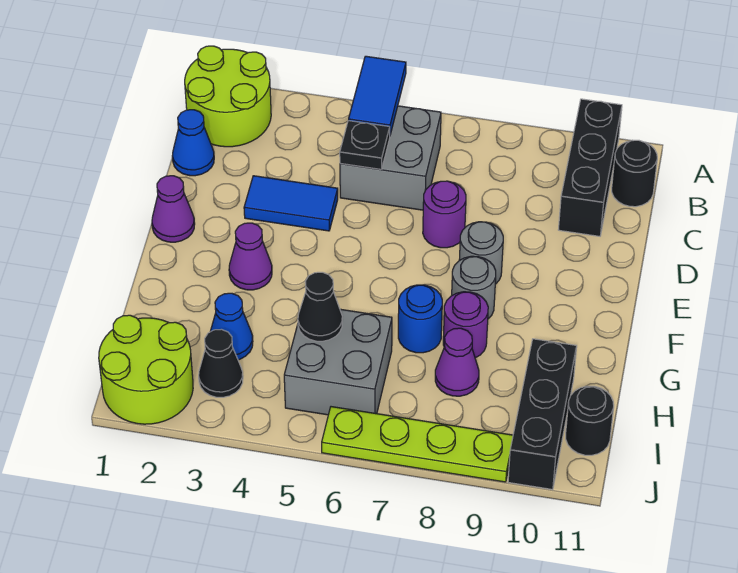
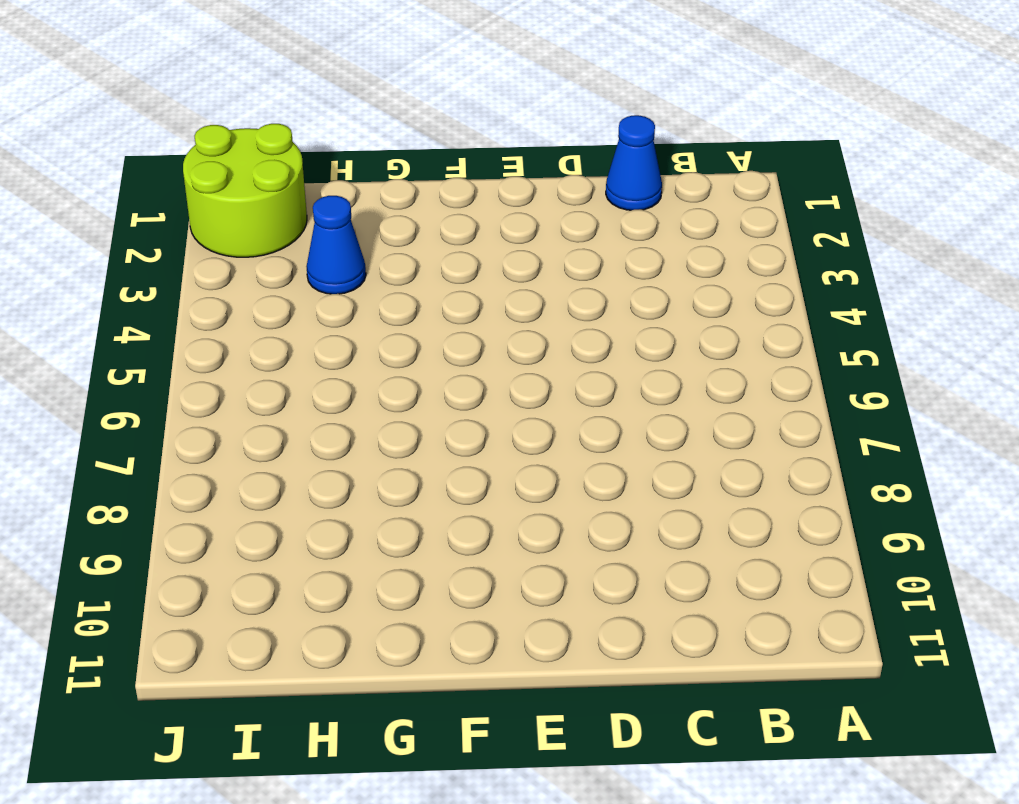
none -> lime round brick A1:B2 level 1
none -> black brick A10:C10 level 1
none -> grey brick B5:C6 level 1

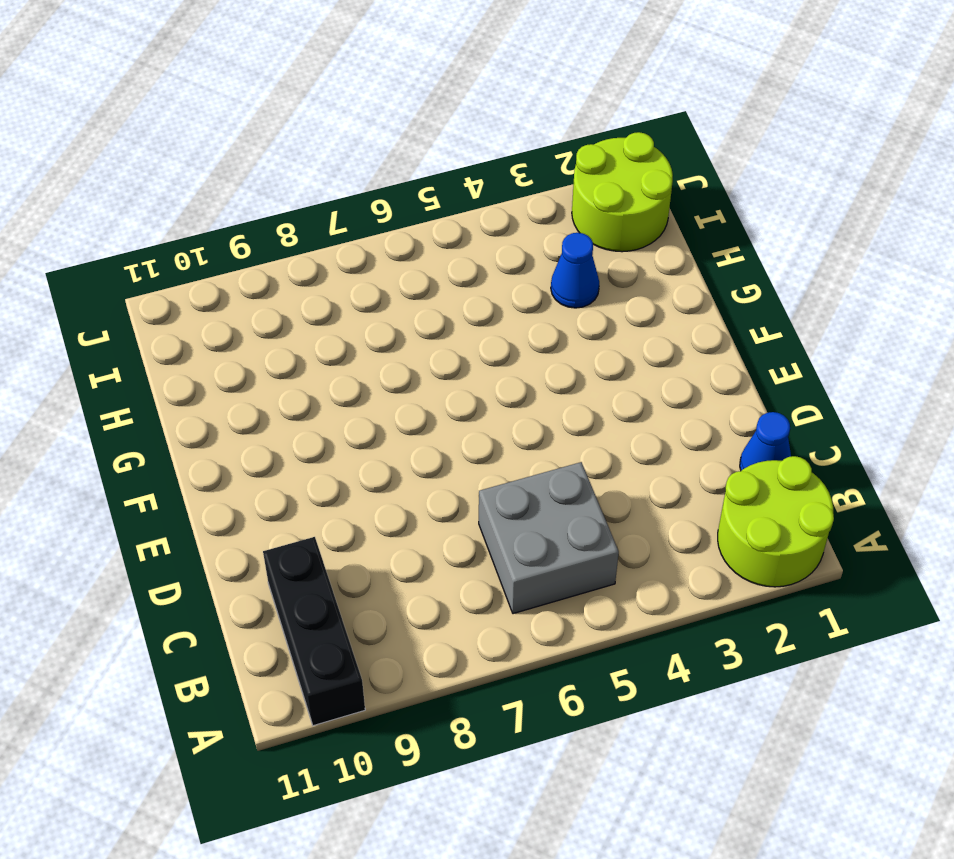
none -> black round brick B11 level 1
none -> blue tile D3:D4 level 1
none -> purple round brick D7 level 1

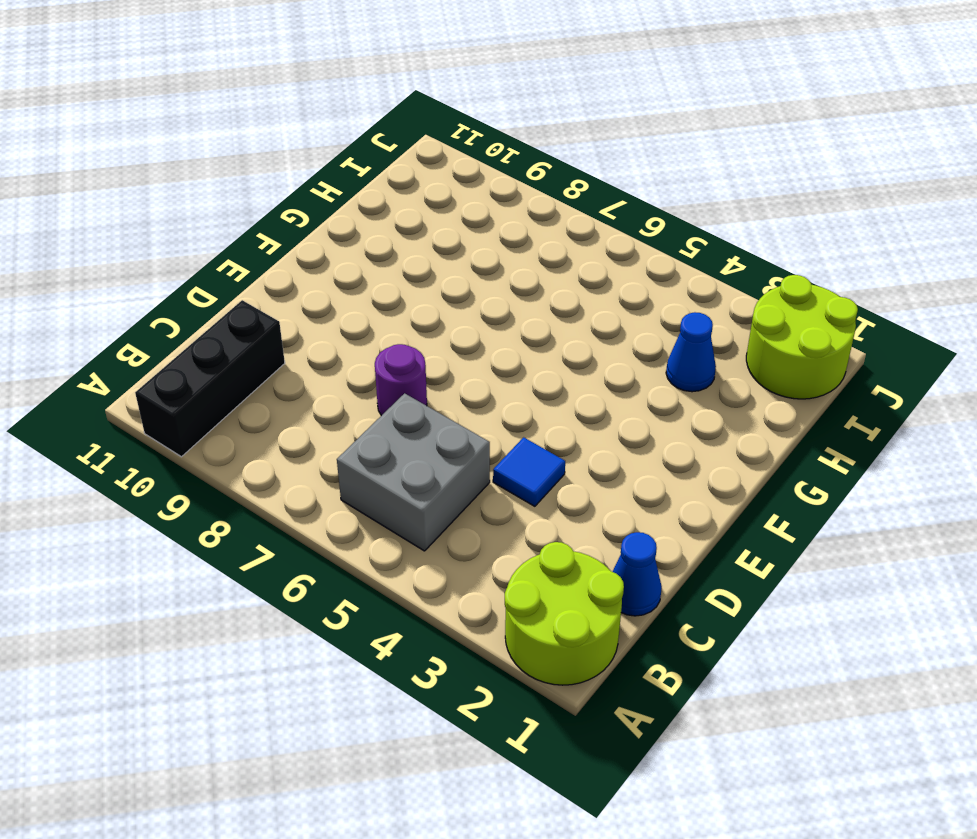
blue tile D4 level 1 -> blue tile D3:D4 level 1
none -> black round brick B11 level 1
none -> purple cone E1 level 1
none -> grey round brick E8 level 1

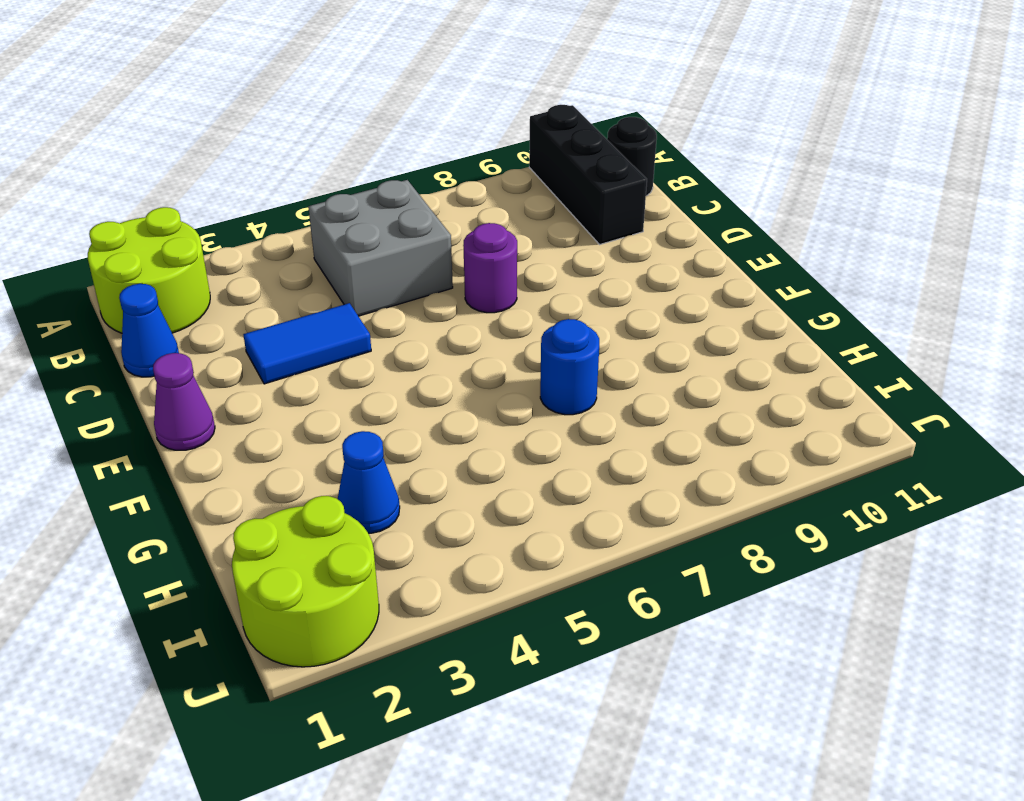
none -> grey round brick E8 level 1
none -> purple cone F3 level 1
none -> grey round brick F8 level 1

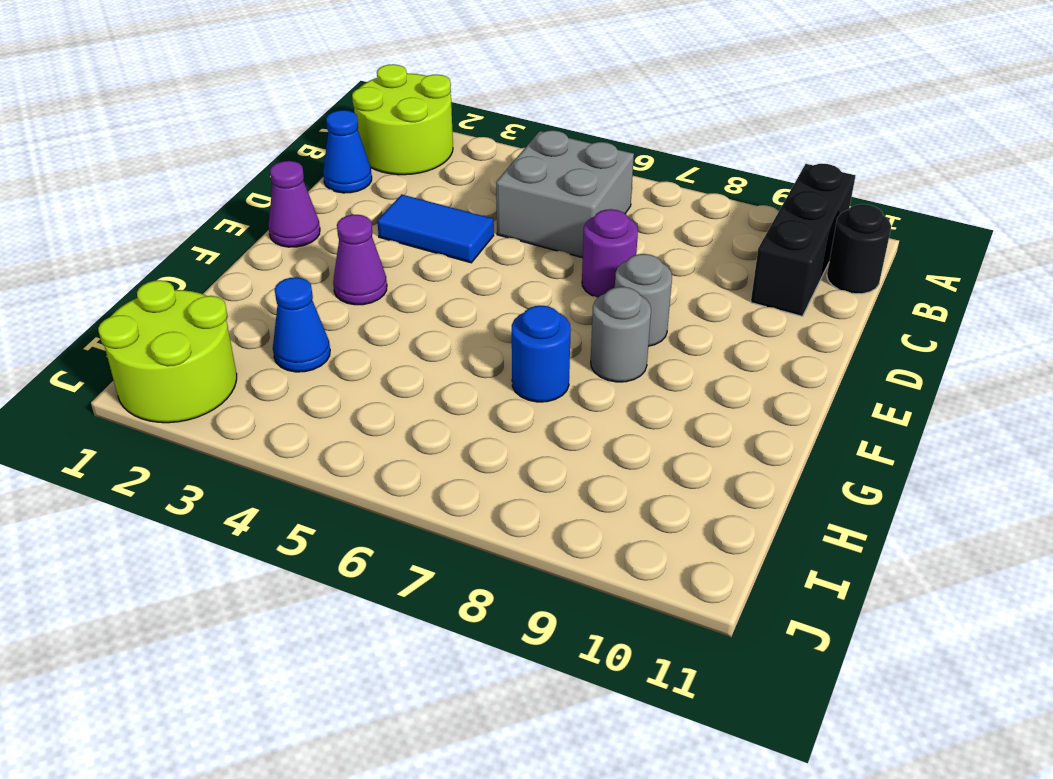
none -> purple round brick G8 level 1
none -> grey brick H5:I6 level 1
none -> purple cone H8 level 1

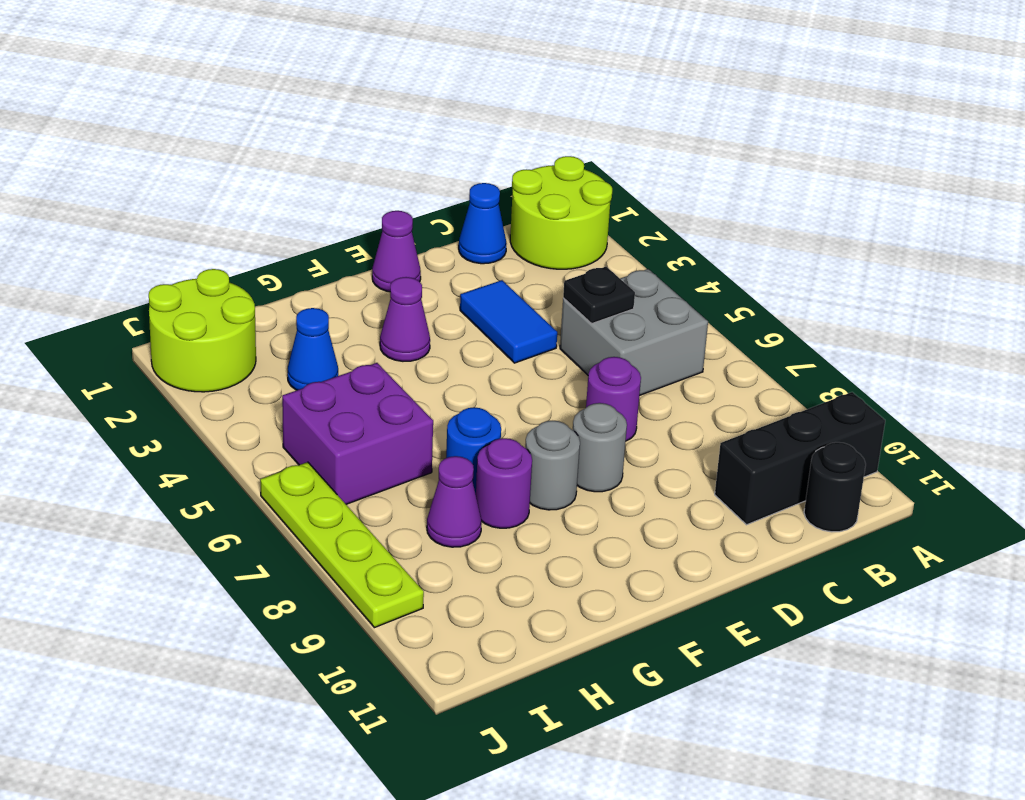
purple brick H5:I6 level 1 -> grey brick H5:I6 level 1
none -> black brick H10:J10 level 1
none -> black cone I3 level 1
none -> black round brick I11 level 1

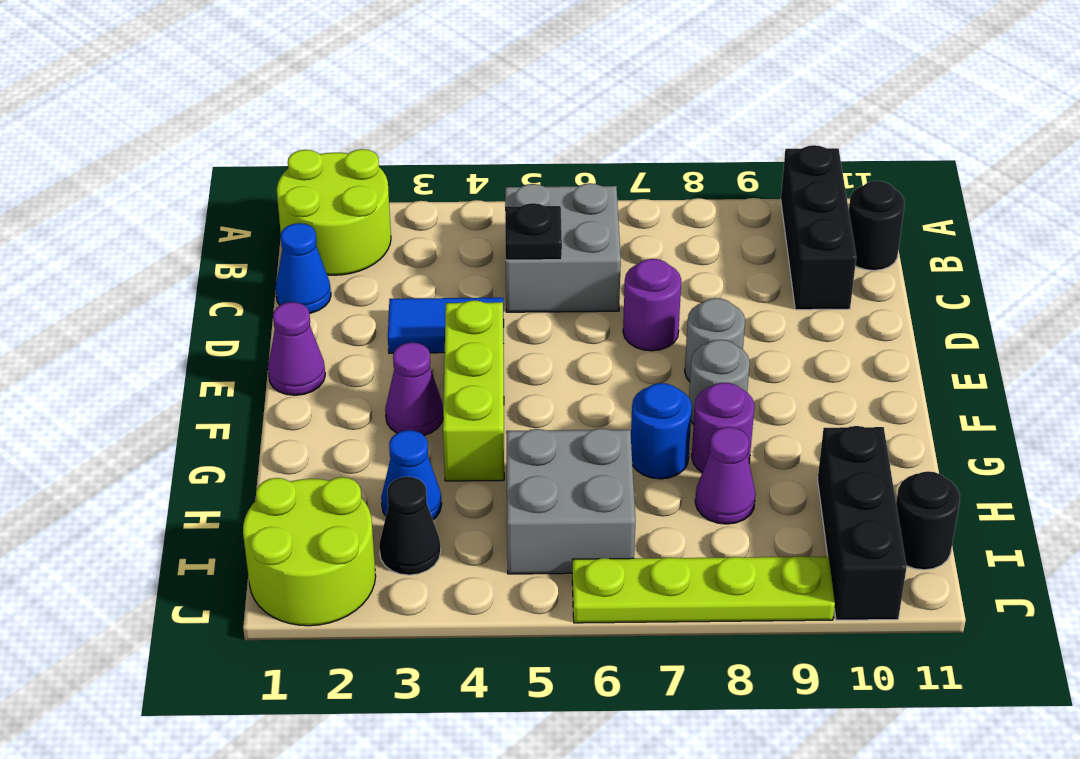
lime brick E4:G4 level 1 -> none
none -> blue tile A5:B5 level 2
none -> black cone H5 level 2

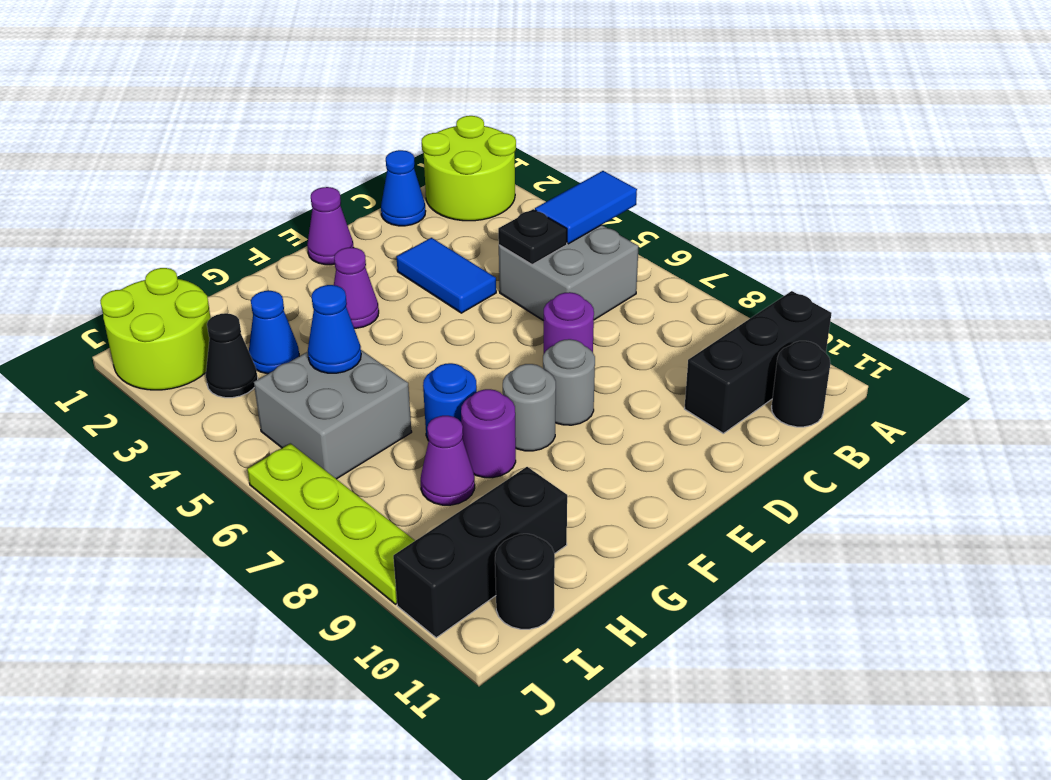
blue cone H5 level 2 -> black cone H5 level 2

